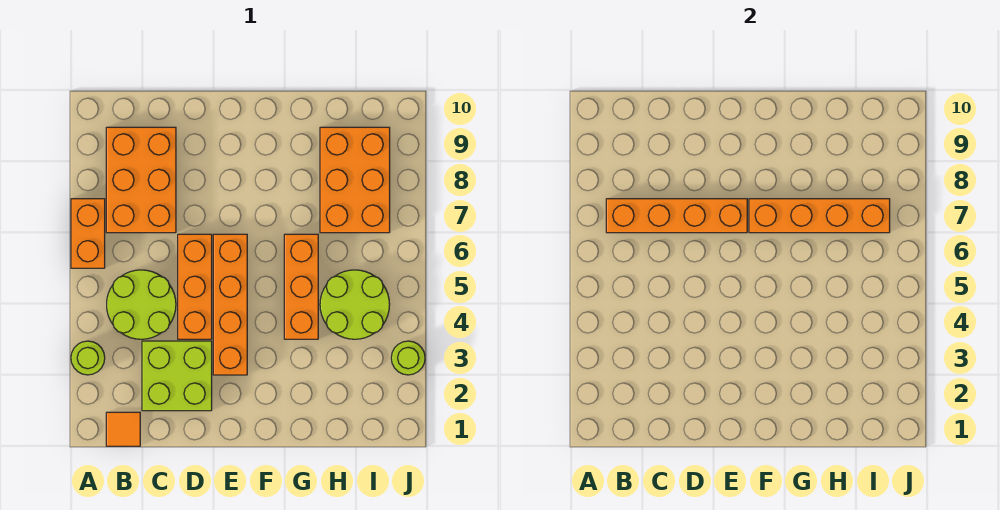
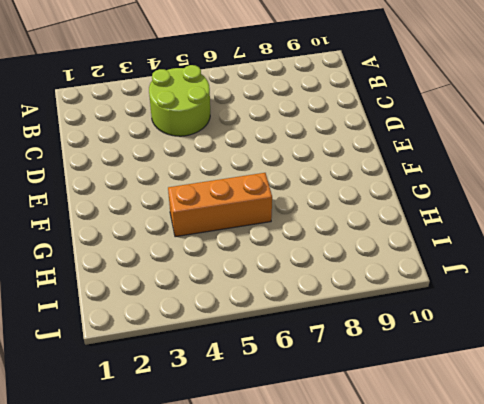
none -> lime round brick A3 level 1
none -> orange brick A6:A7 level 1
none -> orange tile B1 level 1

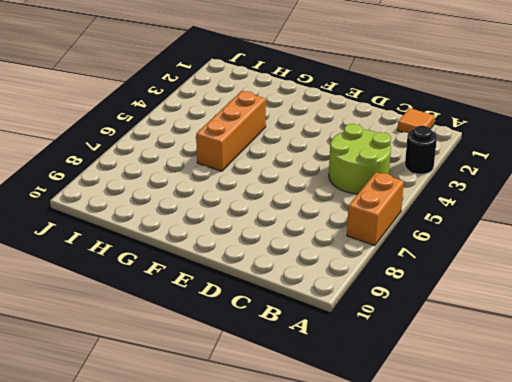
black round brick A3 level 1 -> lime round brick A3 level 1
none -> orange brick B7:C9 level 1
none -> lime brick C2:D3 level 1
none -> orange brick D4:D6 level 1

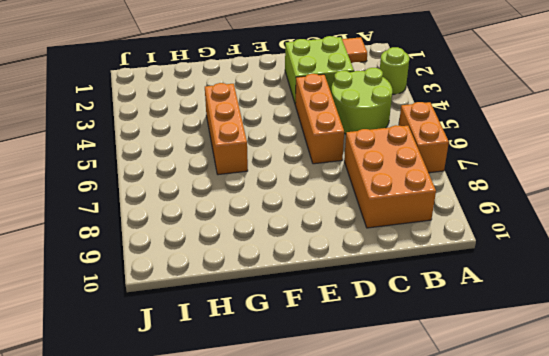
none -> orange brick E3:E6 level 1
none -> lime round brick H4:I5 level 1
none -> orange brick H7:I9 level 1

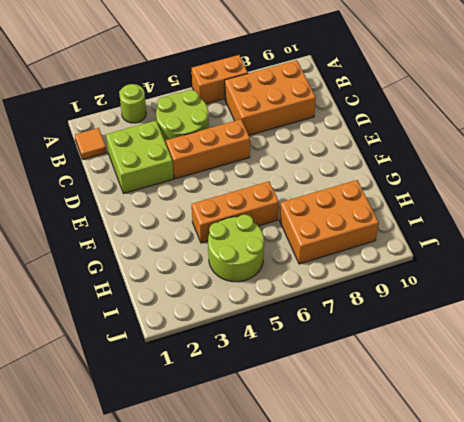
none -> orange brick E3:E6 level 1
none -> lime round brick J3 level 1
none -> orange brick B7:E7 level 2

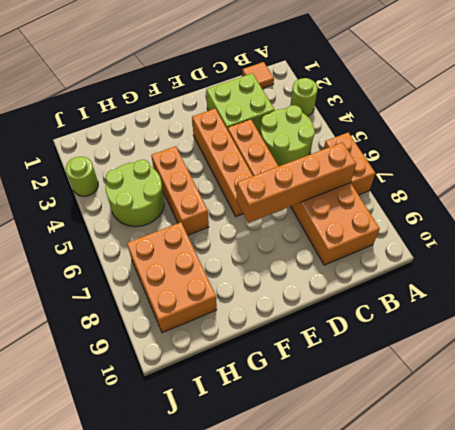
none -> orange brick F7:I7 level 2

